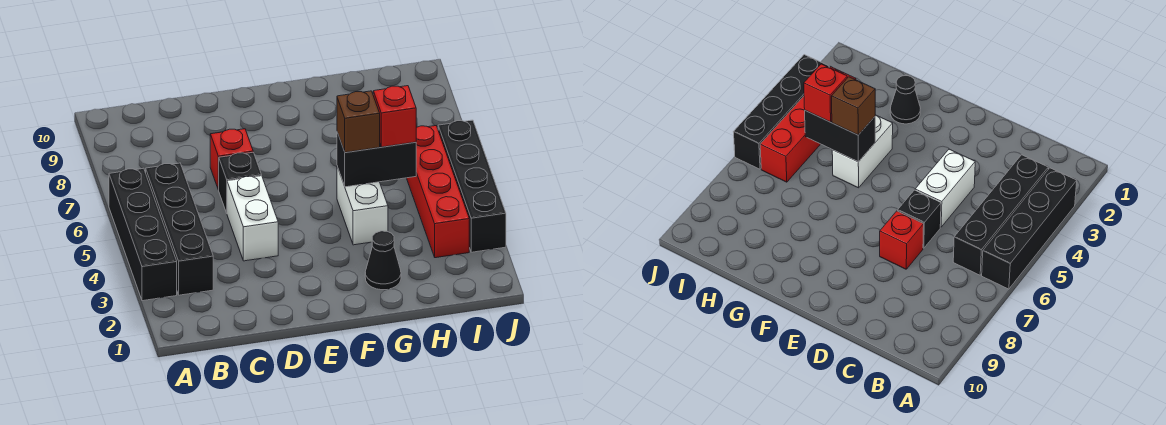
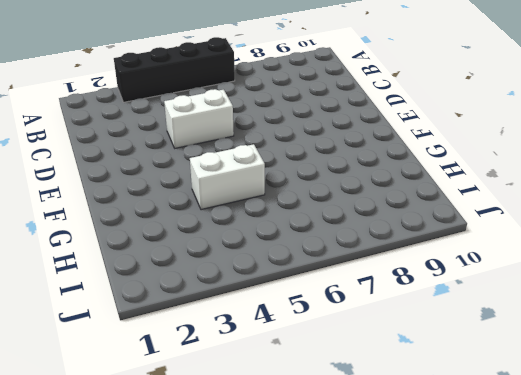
none -> black brick B3:B6 level 1
none -> black brick D6 level 1
none -> red brick D7 level 1

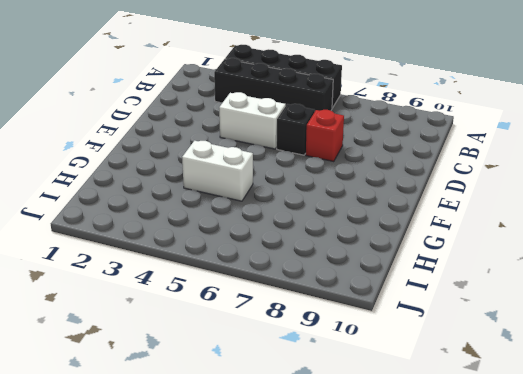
none -> black cone G2 level 1
none -> red brick I3:I6 level 1
none -> black brick J3:J6 level 1

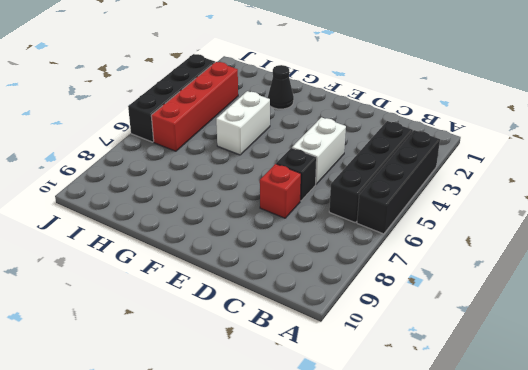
none -> black brick G5:H5 level 2
none -> brown brick G5 level 3
none -> red brick H5 level 3

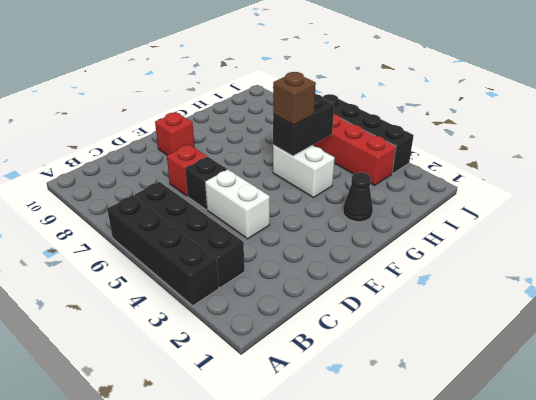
red brick E9 level 1 -> red brick H5 level 3

